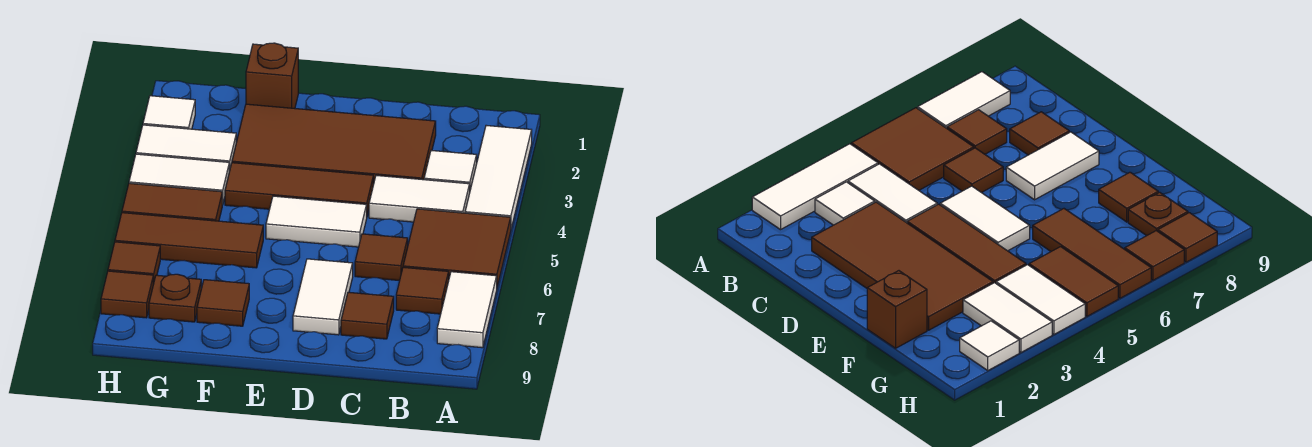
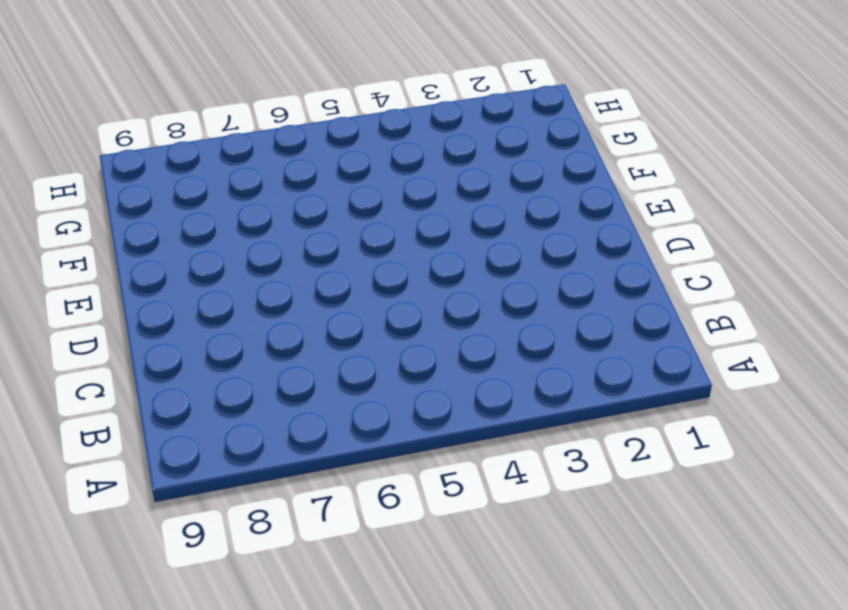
none -> white tile A2:A4 level 1
none -> brown tile A5:B6 level 1
none -> white tile A7:A8 level 1

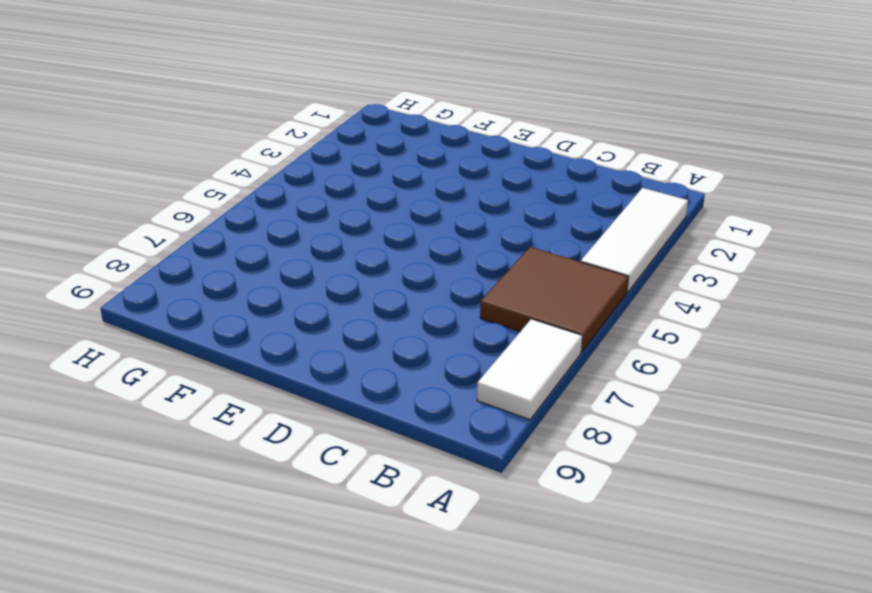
none -> white tile B3 level 1
none -> white tile B4:C4 level 1
none -> brown tile B7 level 1

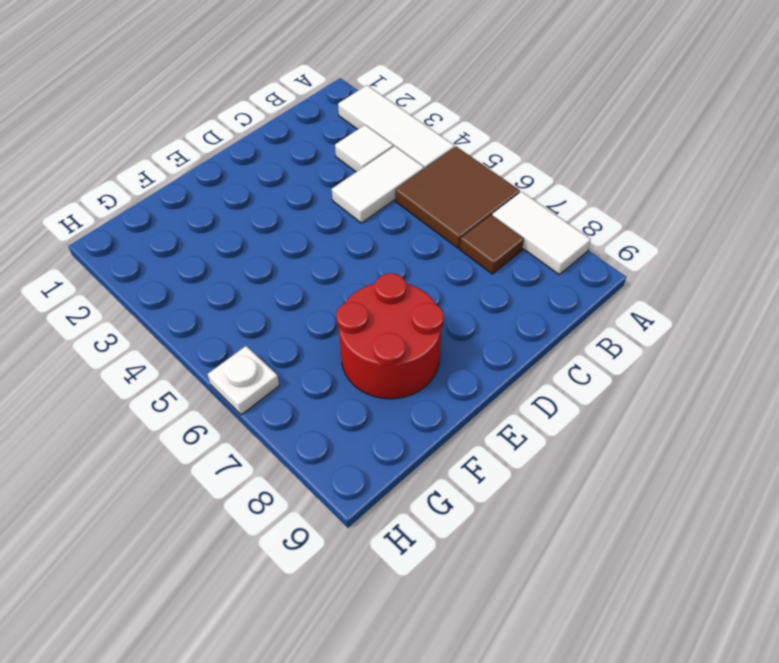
red round brick E7:F8 level 1 -> brown tile F8 level 1
white plate H6 level 1 -> brown tile F6:H6 level 1
none -> brown tile C2:F3 level 1
none -> brown tile C6 level 1
none -> brown tile C8 level 1

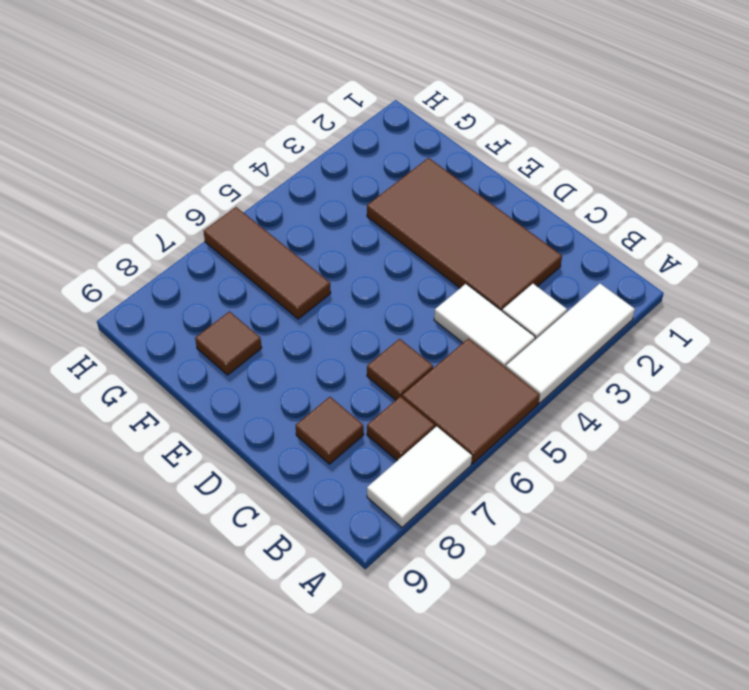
none -> brown tile D4:F4 level 1
none -> white tile D5:E5 level 1
none -> white tile D7:D8 level 1

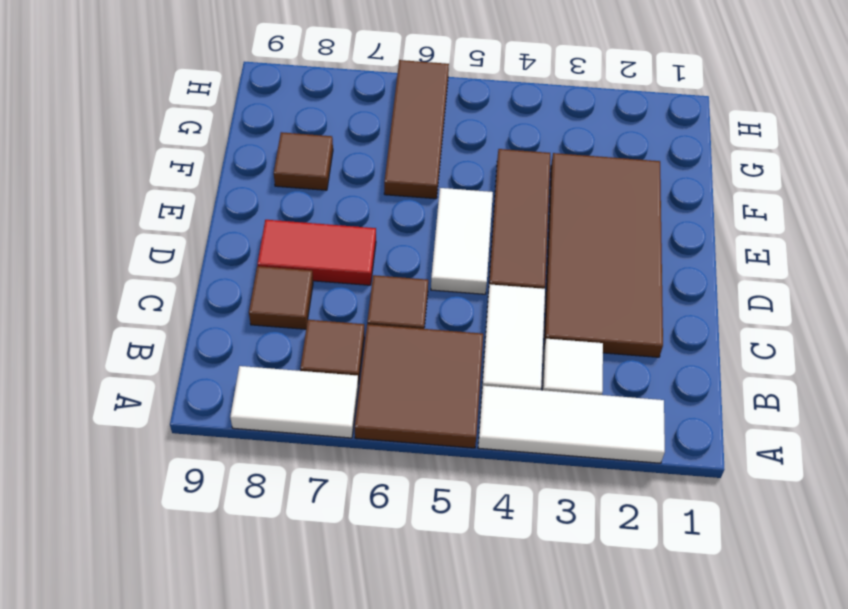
red tile D7:D8 level 1 -> white tile D7:D8 level 1
none -> brown brick F1 level 1
none -> white tile G3:H3 level 1
none -> white tile G4:H4 level 1

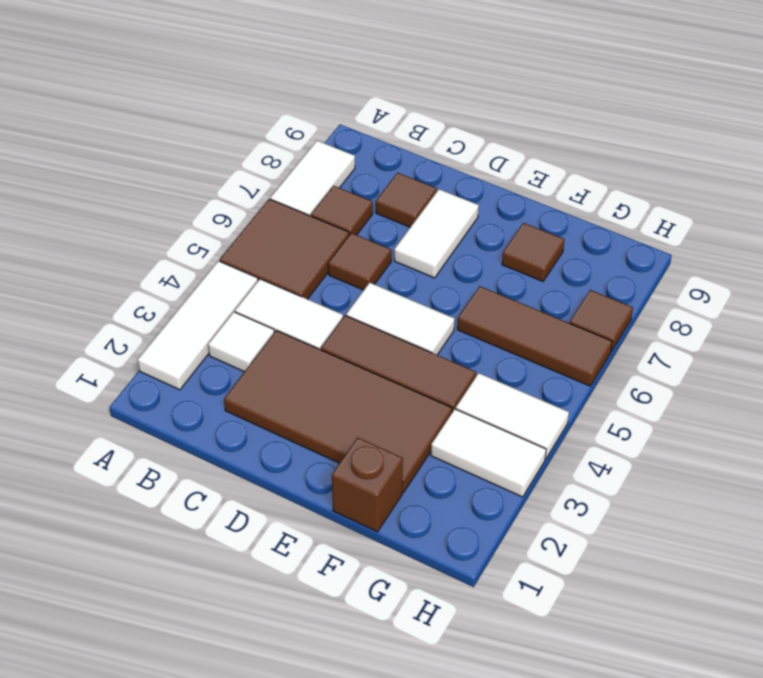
none -> brown tile G5:H5 level 1
none -> brown plate G8 level 1
none -> white tile H2 level 1

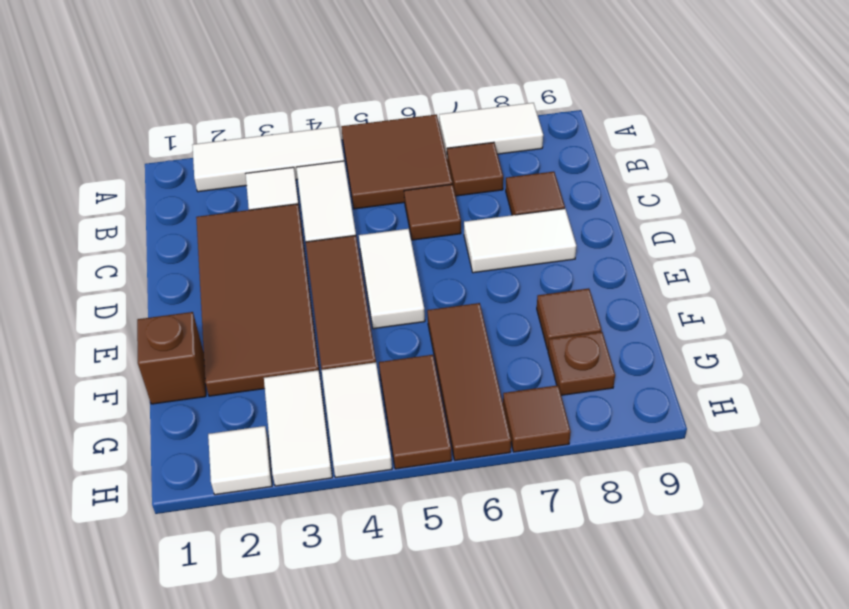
none -> brown tile H8 level 1

